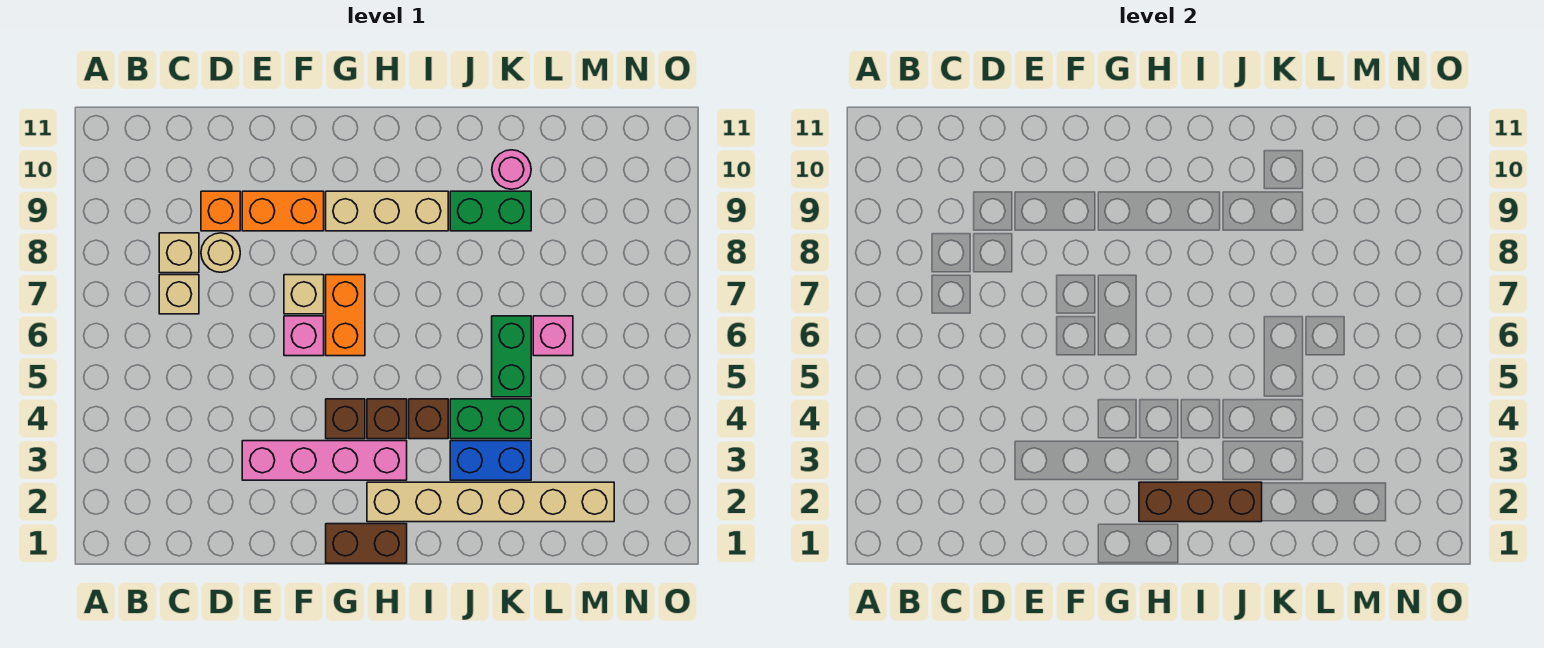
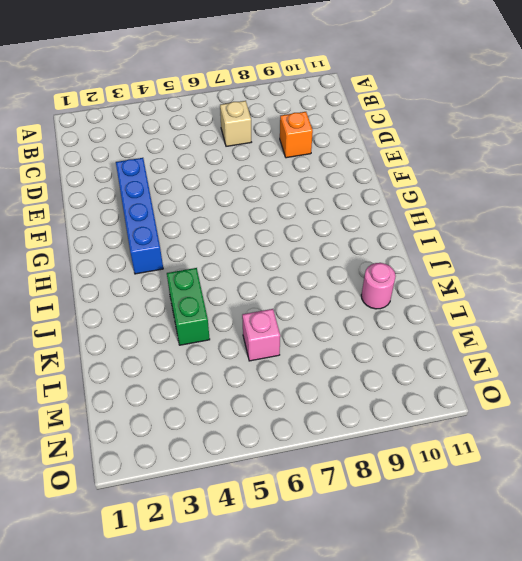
blue brick E3:H3 level 1 -> pink brick E3:H3 level 1
none -> tan brick C8 level 1
none -> tan round brick D8 level 1
none -> orange brick E9:F9 level 1

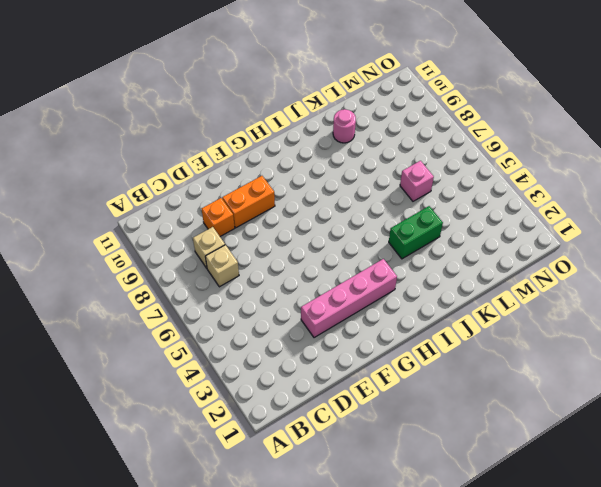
none -> tan round brick D8 level 1
none -> pink brick F6 level 1
none -> tan brick F7 level 1

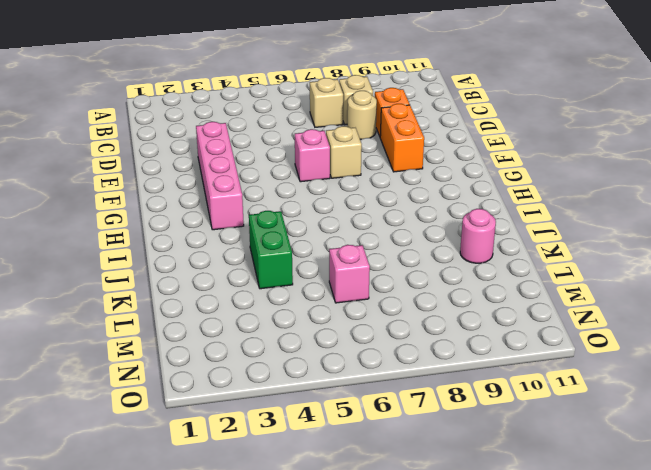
none -> brown brick G1:H1 level 1
none -> brown brick G4 level 1
none -> orange brick G6:G7 level 1

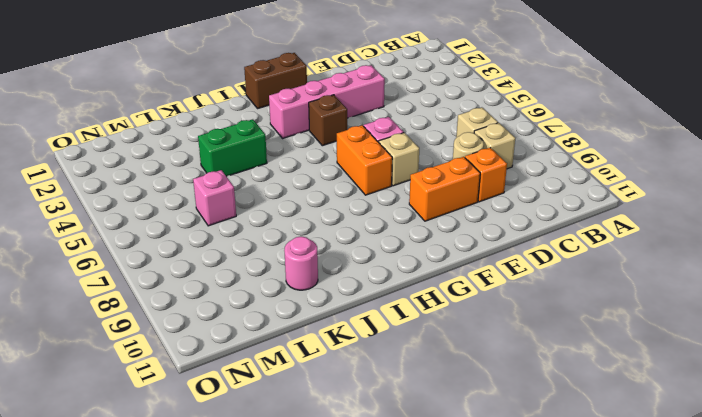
none -> tan brick G9:I9 level 1
none -> tan brick H2:M2 level 1
none -> brown brick H4 level 1

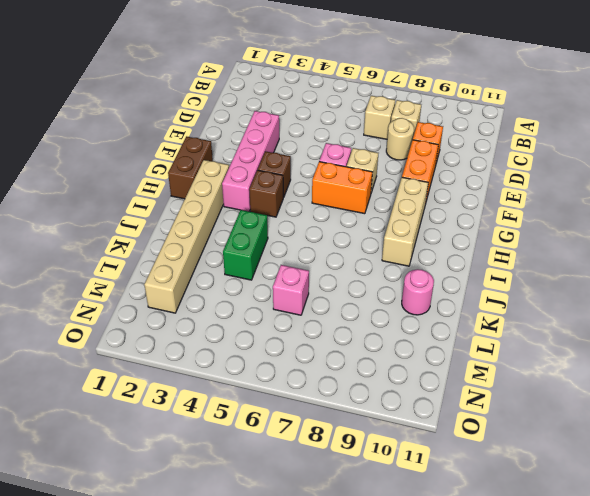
none -> brown brick I4 level 1
none -> blue brick J3:K3 level 1
none -> green brick J9:K9 level 1

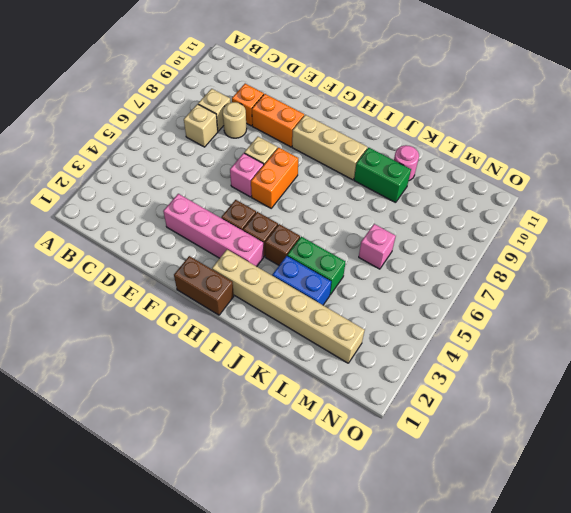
none -> green brick K5:K6 level 1
none -> brown brick H2:J2 level 2

